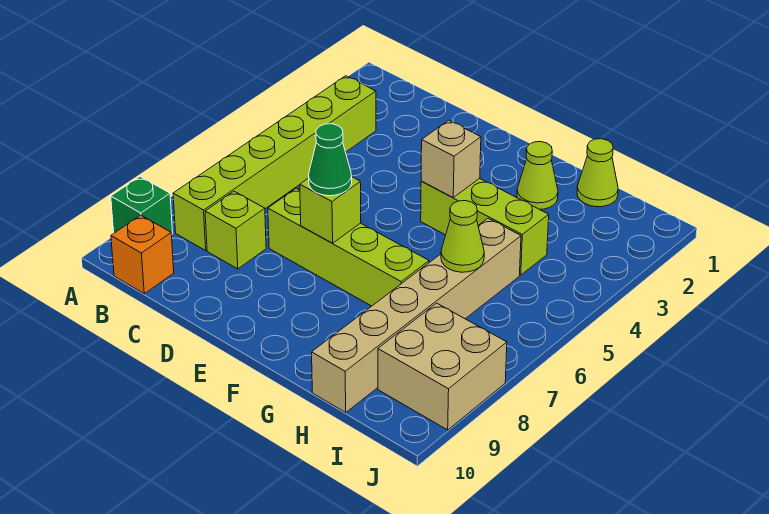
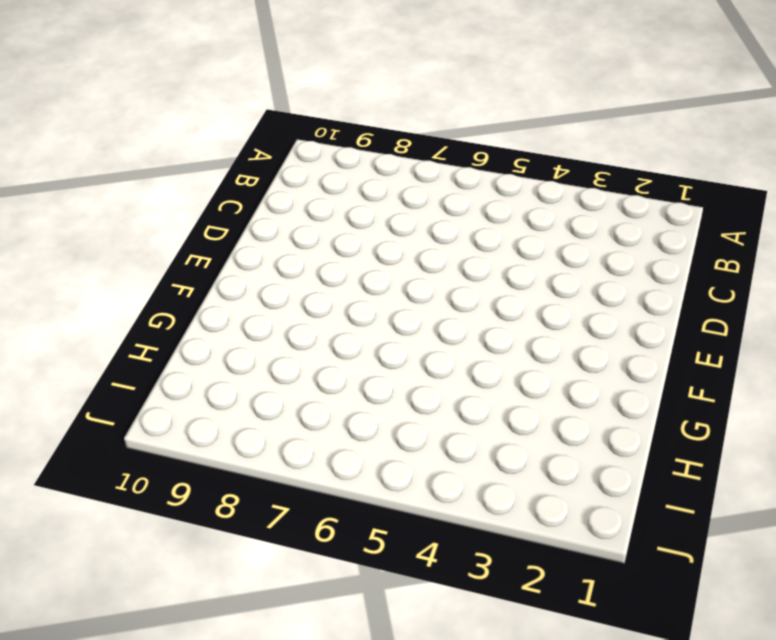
none -> green brick A9 level 1
none -> lime brick B3:B8 level 1
none -> orange brick B10 level 1

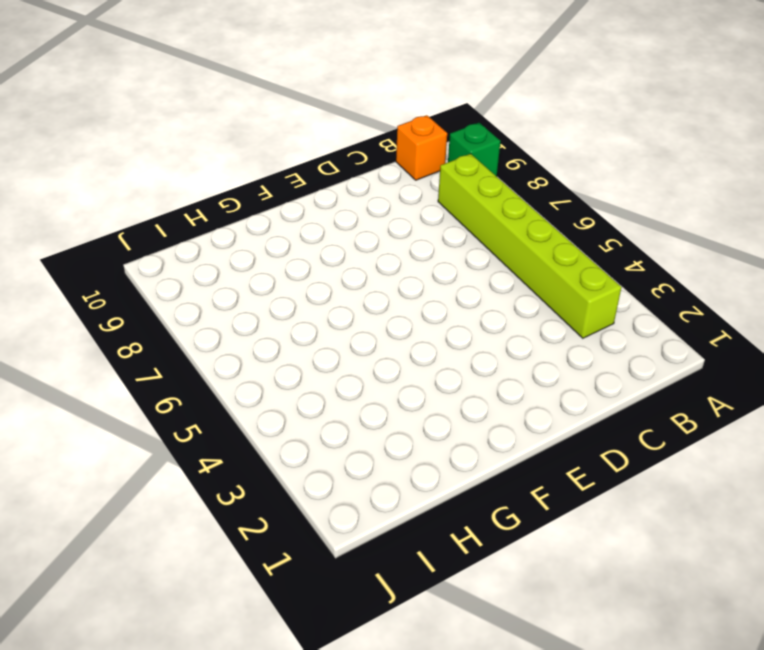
none -> lime brick C8 level 1
none -> lime brick D7:G7 level 1
none -> lime brick F4:H4 level 1

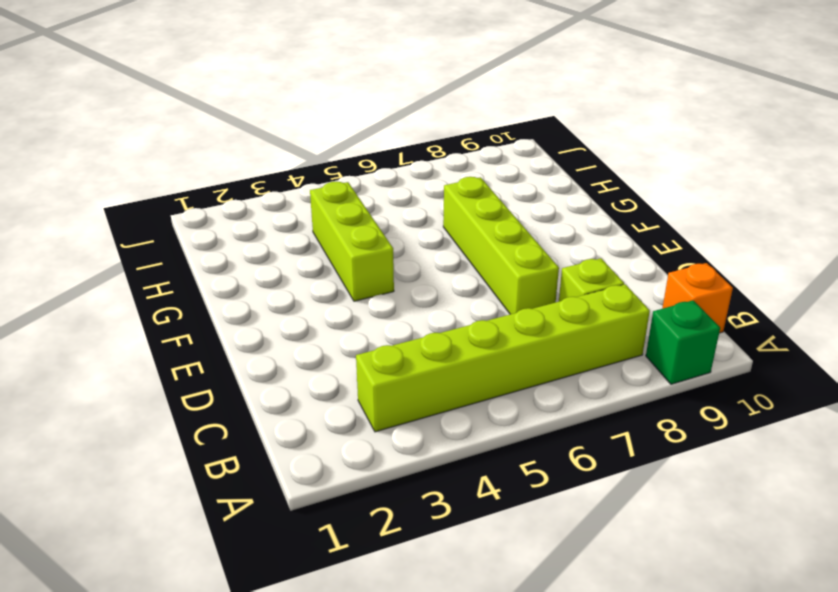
none -> lime cone G2 level 1
none -> lime cone H1 level 1
none -> tan brick H5:H10 level 1

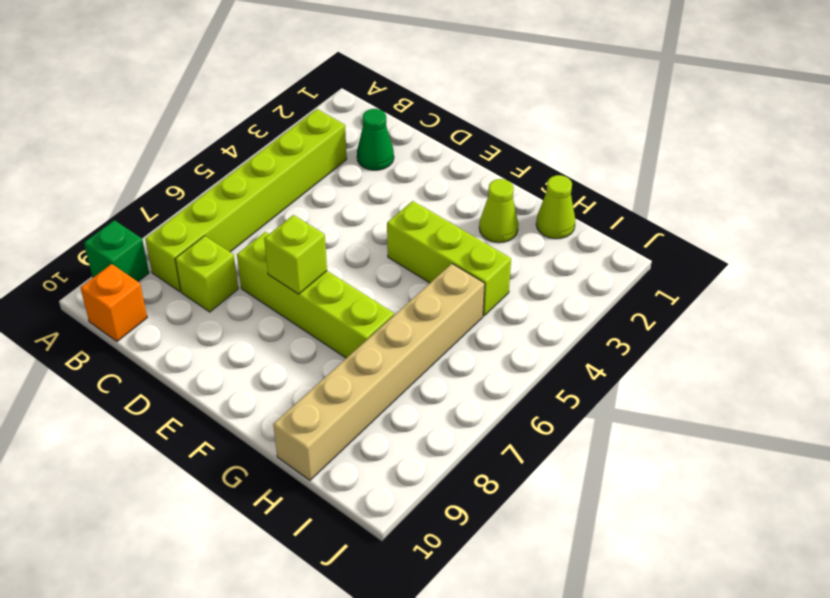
green cone C2 level 1 -> green cone E7 level 3
none -> tan brick I8:J9 level 1
none -> tan brick F4 level 2
none -> lime cone H6 level 2

